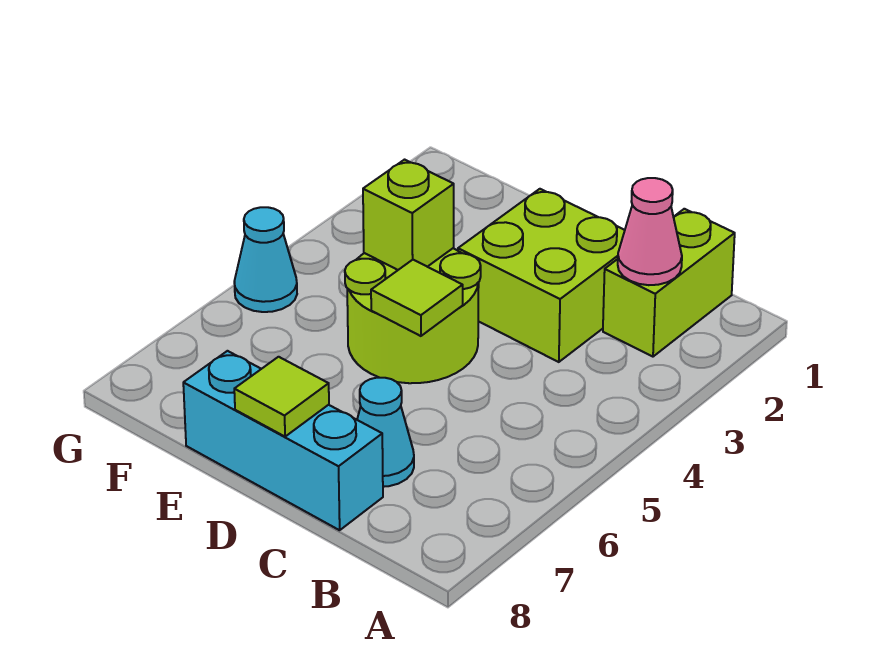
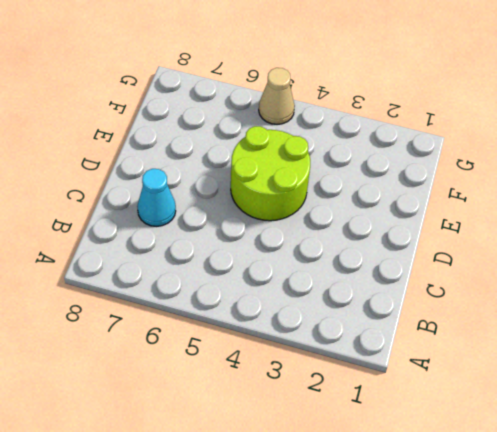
tan cone G5 level 1 -> cyan cone G5 level 1
none -> lime brick B1:B2 level 1
none -> lime brick C2:D3 level 1

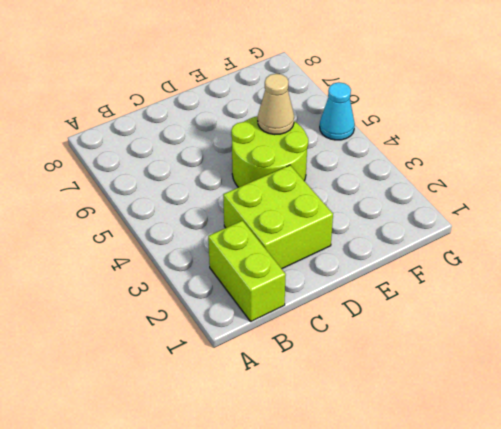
tan cone E5 level 2 -> none
none -> cyan cone C7 level 1
none -> cyan brick C8:E8 level 1

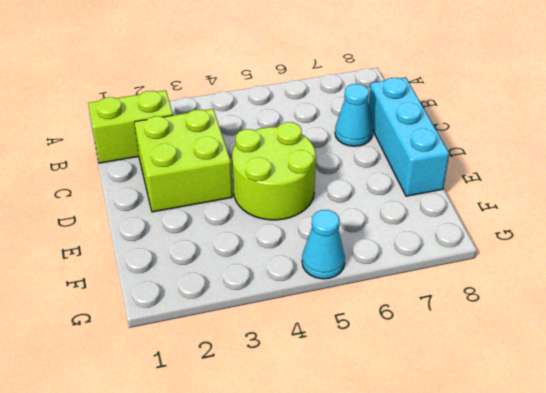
none -> pink cone B2 level 2
none -> lime tile D5 level 2

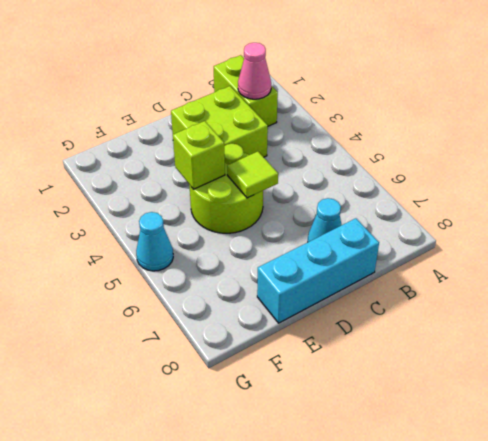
none -> lime tile D8 level 2

